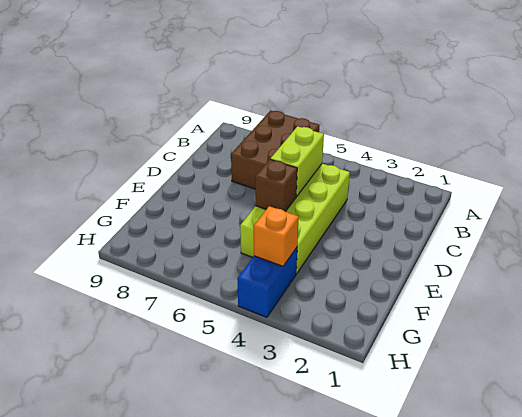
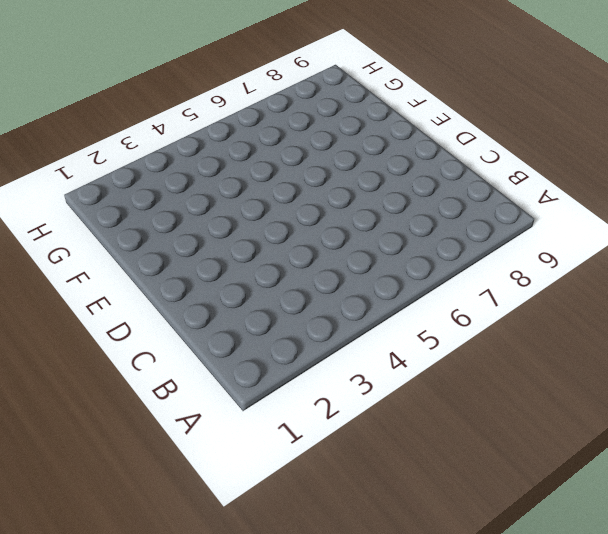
none -> brown brick A6:C7 level 1
none -> lime brick C4:F5 level 1

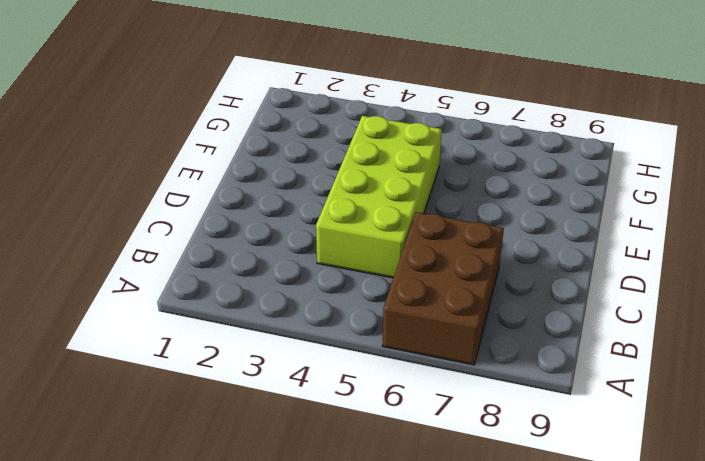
none -> blue brick G4:H4 level 1
none -> lime brick C5:D5 level 2

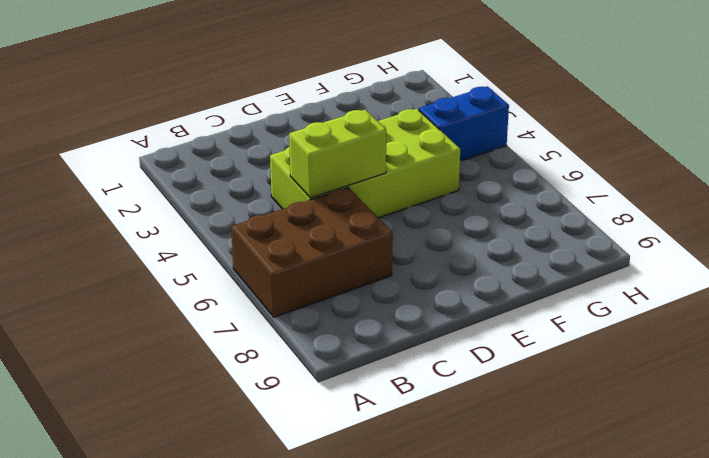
none -> brown brick E5 level 2
none -> orange brick G4 level 2

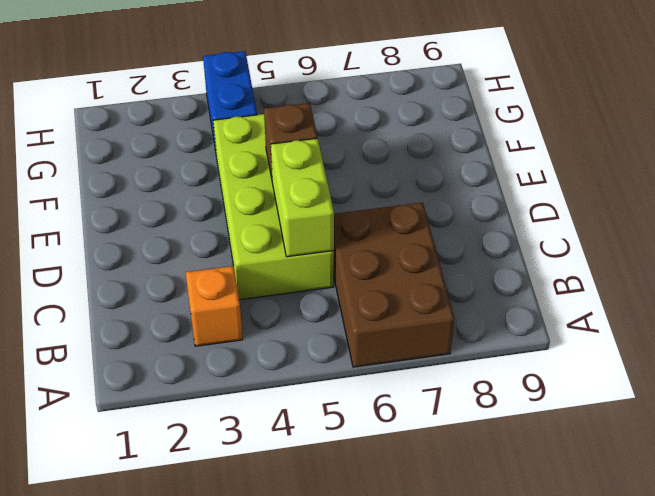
orange brick B3 level 1 -> orange brick G4 level 2

